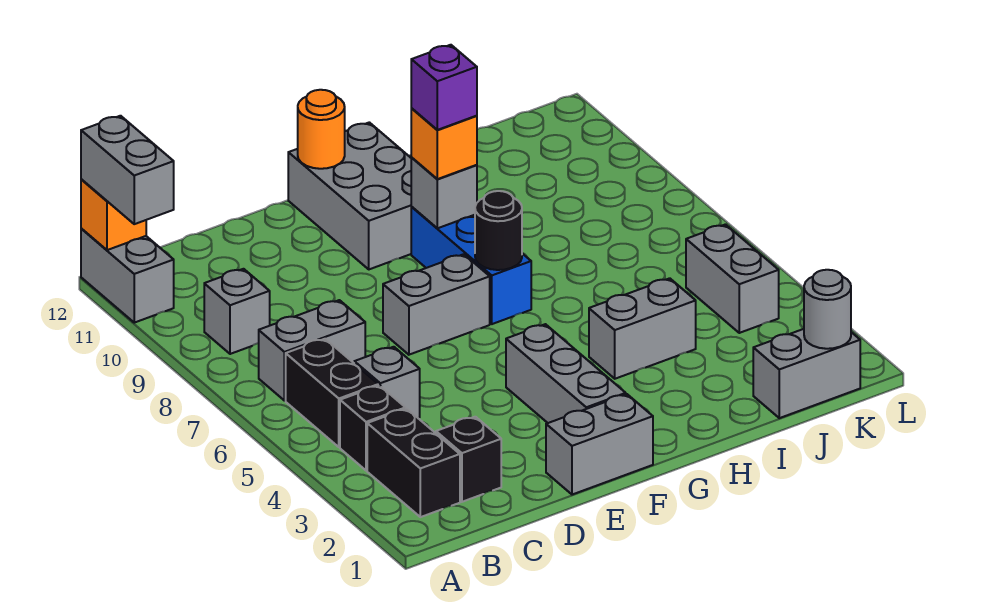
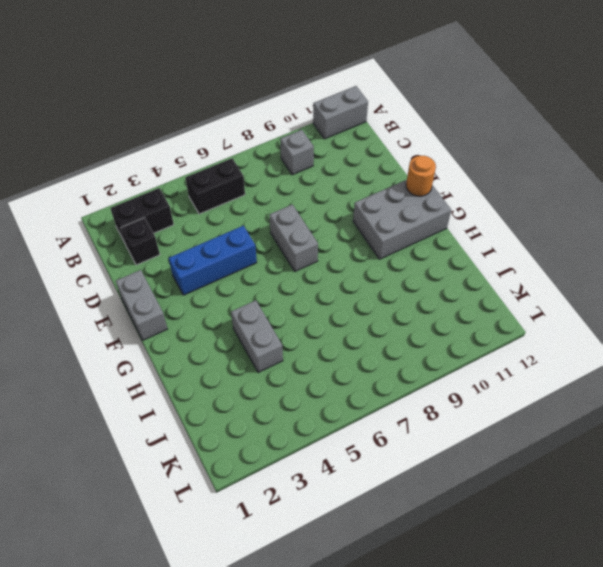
blue brick E3:E5 level 1 -> blue brick G7:G9 level 1
none -> black brick B4 level 1
none -> grey brick B7:C7 level 1
none -> grey brick C5 level 1

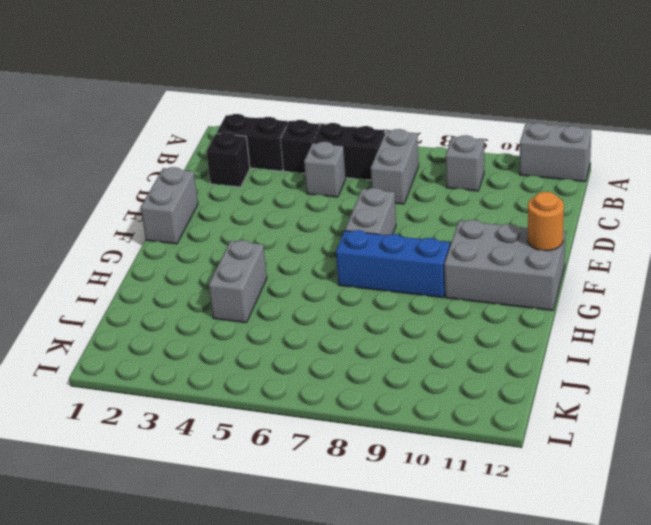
none -> grey brick F2:F4 level 1
none -> grey brick J1:K1 level 1
none -> grey brick K4:K5 level 1

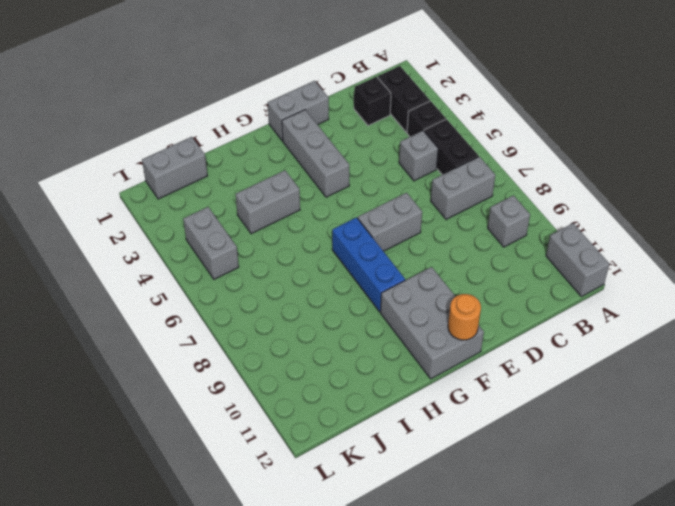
none -> orange brick A12 level 2
none -> black round brick G7 level 2
none -> grey brick G9 level 2

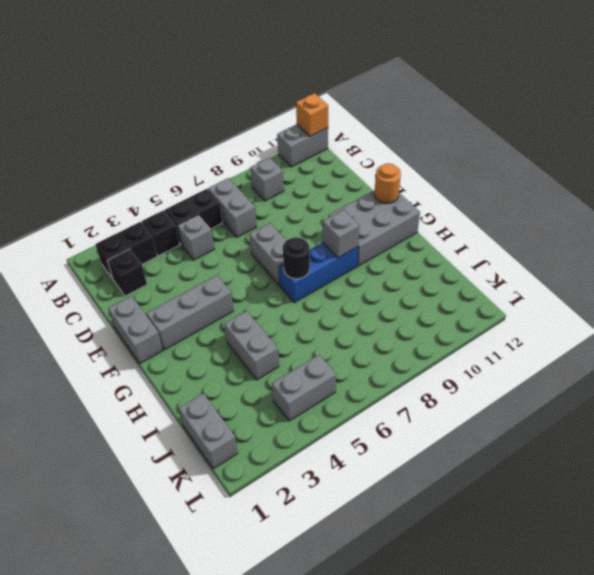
none -> grey round brick K1 level 2
none -> grey brick A11:A12 level 3
none -> orange brick G9 level 3

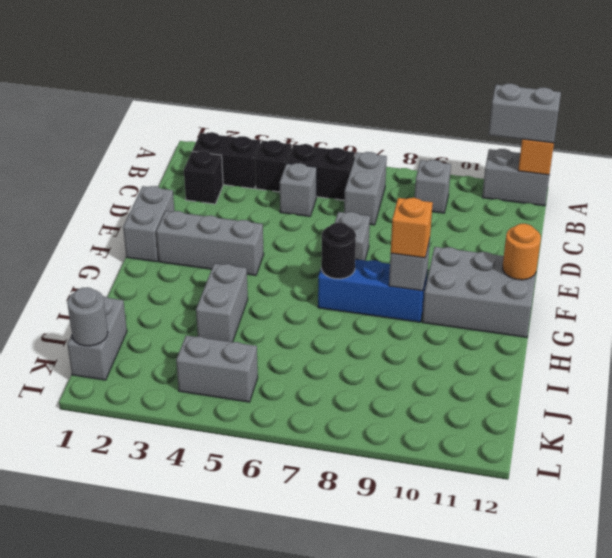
none -> purple brick G9 level 4

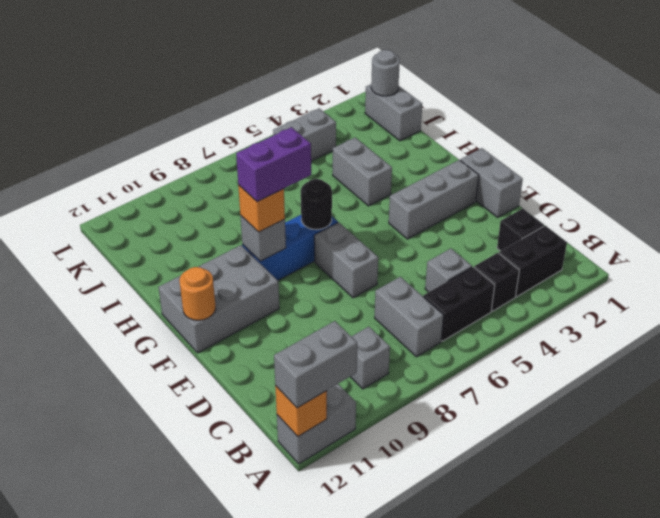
purple brick G8:G9 level 4 -> purple brick G9 level 4

